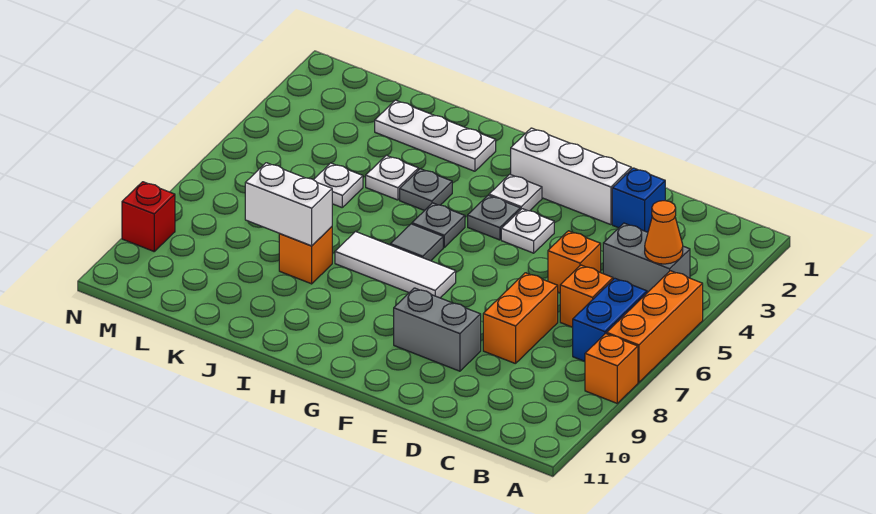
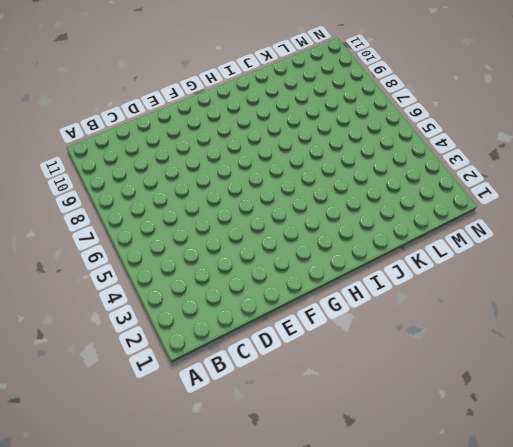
none -> orange brick A5:A7 level 1
none -> orange brick A8 level 1
none -> grey brick B4:C4 level 1

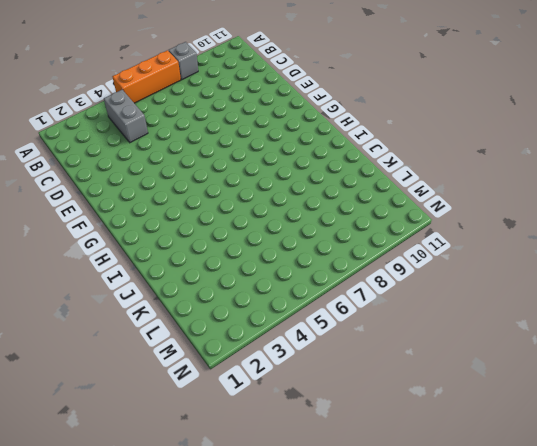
grey brick A8 level 1 -> orange brick A8 level 1
none -> blue brick B6:B7 level 1
none -> orange brick C6 level 1
none -> blue brick D2 level 1

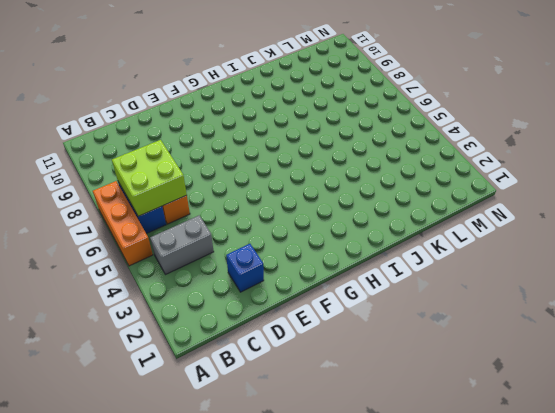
lime brick B6:C7 level 2 -> none
none -> orange brick A8 level 1
none -> orange brick D5 level 1
none -> orange brick D7:D8 level 1

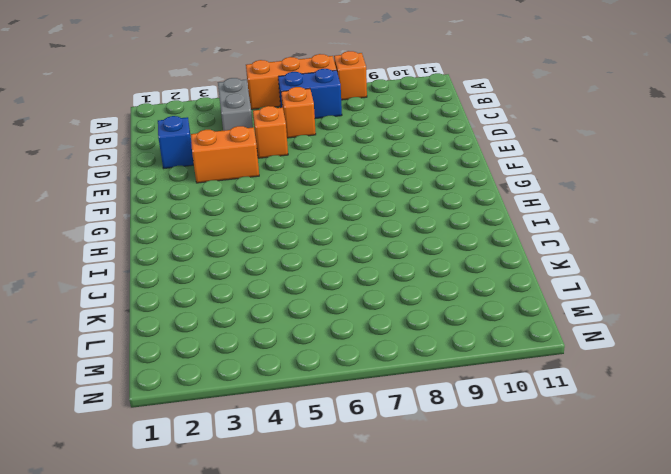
orange brick E3:E4 level 1 -> orange brick D7:D8 level 1
none -> white brick E2:G2 level 1
none -> grey brick E9:F9 level 1
none -> white plate F4 level 1

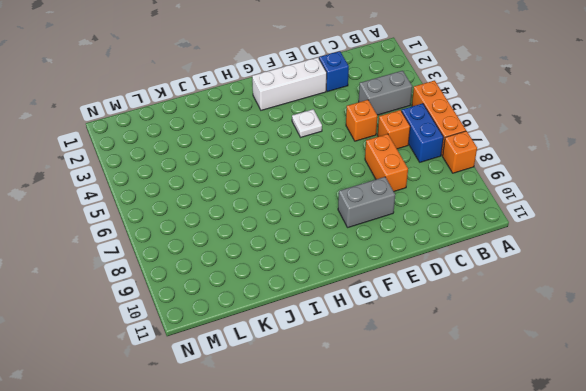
none -> white plate G3 level 1
none -> grey plate G4 level 1
none -> white tile G7:I7 level 1

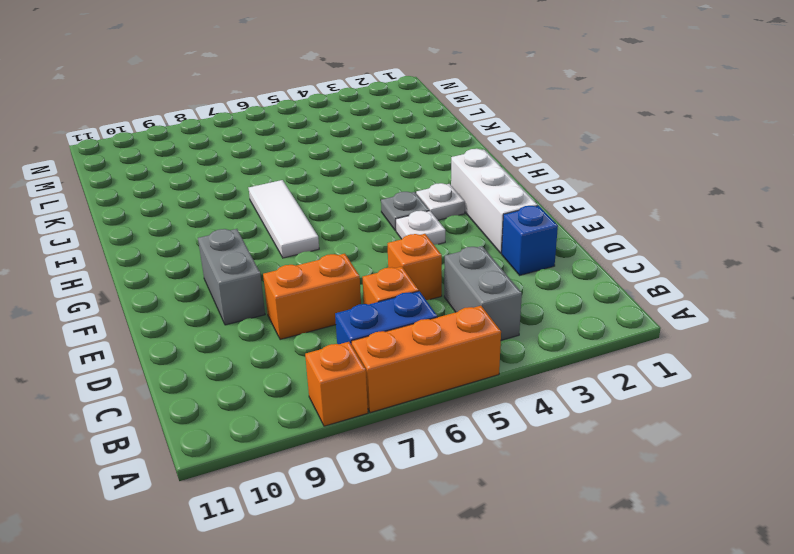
none -> grey plate H5 level 1
none -> grey tile H6 level 1
none -> white plate I2:K2 level 1

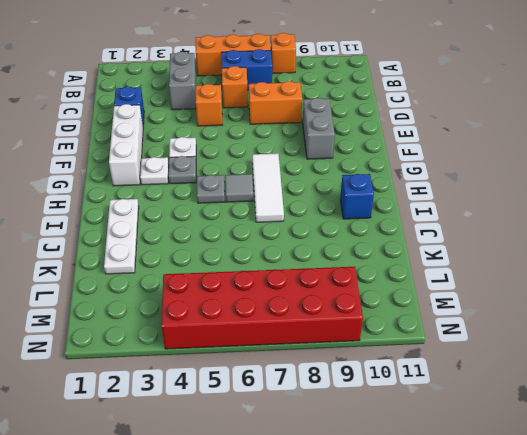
blue brick I10 level 1 -> none
red brick M4:N9 level 1 -> red brick N9 level 1
none -> grey plate I4 level 1
none -> white plate J4 level 1
none -> orange brick J8 level 1

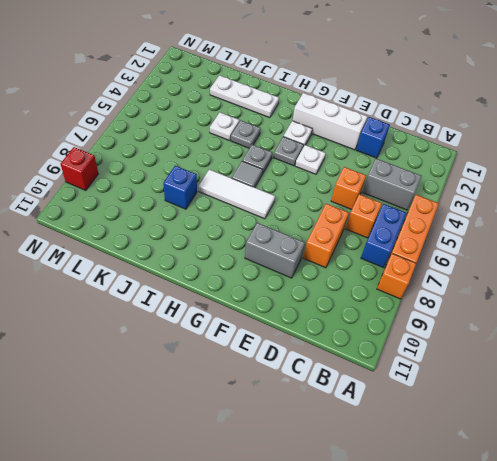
blue brick J8 level 1 -> orange brick J8 level 1
none -> white plate K5 level 1
none -> orange cone B4 level 2
none -> white brick J8:K8 level 2

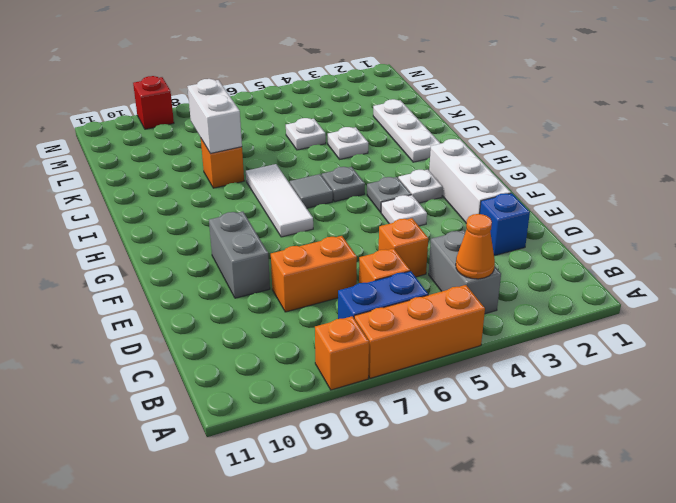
none -> grey plate I4 level 1

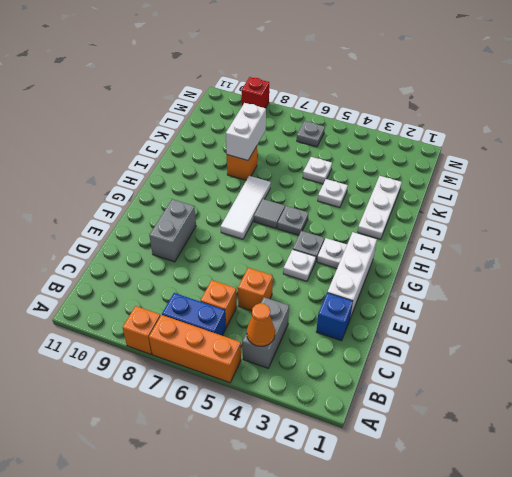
grey plate M6 level 1 -> grey plate I4 level 1
none -> orange brick D7:D8 level 1

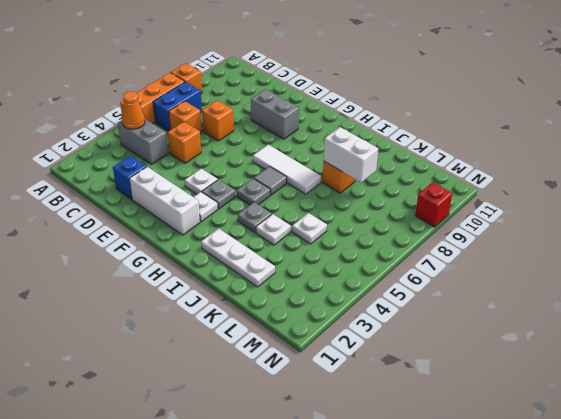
orange brick D7 level 1 -> orange brick D7:D8 level 1

